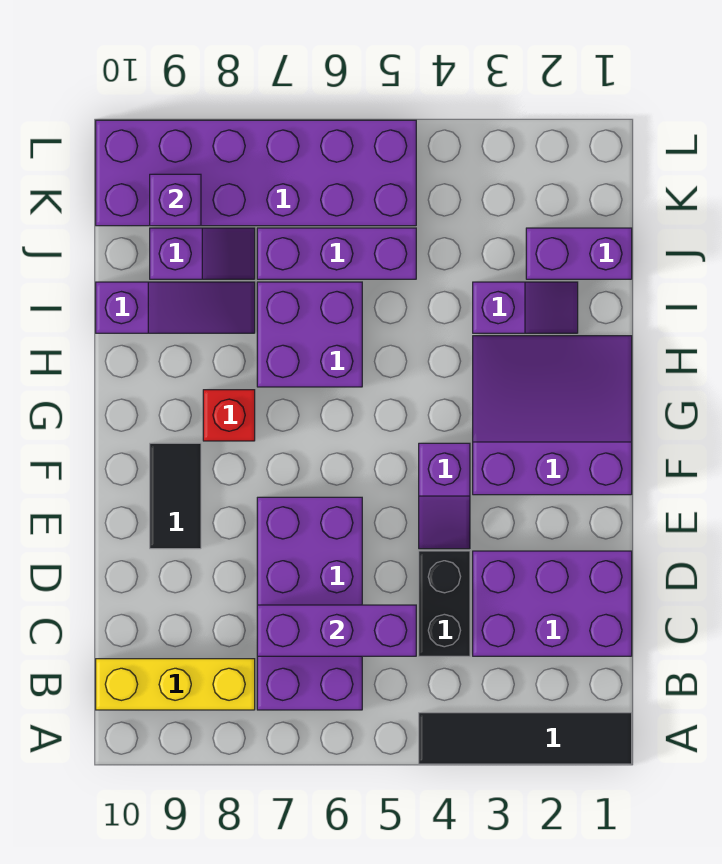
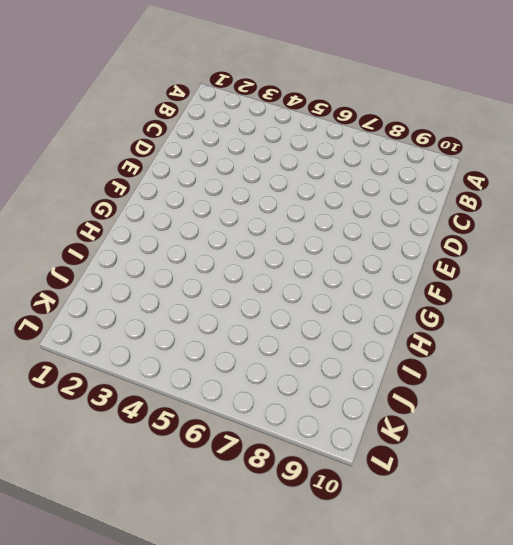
none -> black tile A1:A4 level 1
none -> purple brick B6:E7 level 1
none -> yellow brick B8:B10 level 1

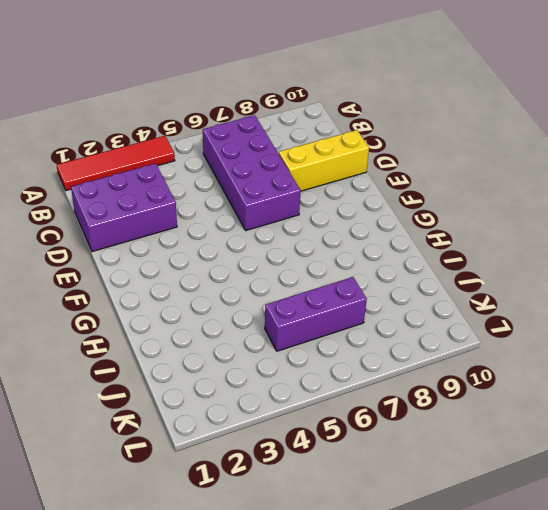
red tile A1:A4 level 1 -> black tile A1:A4 level 1
yellow brick D8:D10 level 1 -> yellow brick B8:B10 level 1
none -> black brick C4:D4 level 1
none -> purple slope E4:F4 level 1 top F
none -> black tile E9:F9 level 1

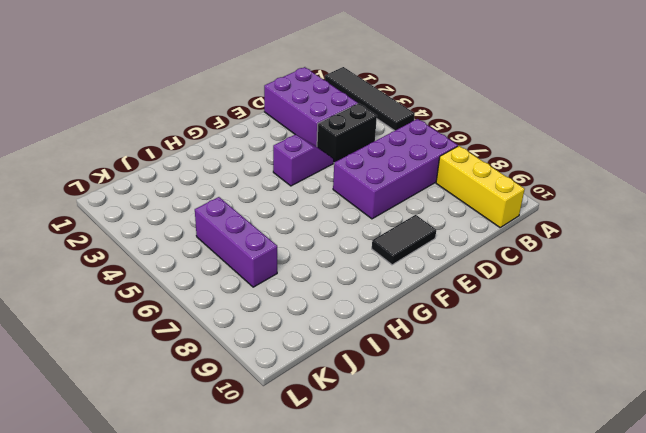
none -> purple slope F1:H3 level 1 top F
none -> red brick G8 level 1
none -> purple brick H6:I7 level 1

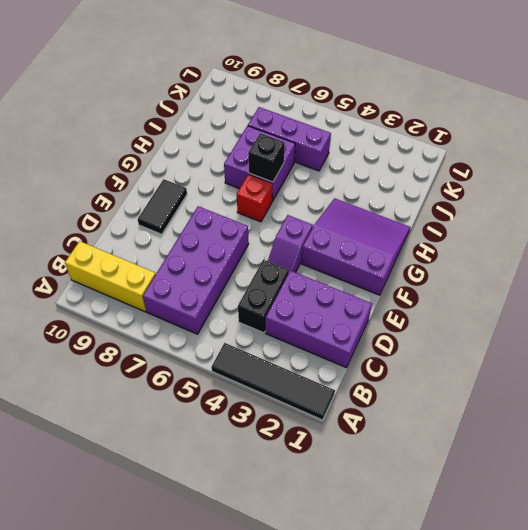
red brick G6 level 1 -> red brick G8 level 1
black brick H6 level 2 -> none
none -> purple slope I2:I3 level 1 top 3
none -> purple slope I8:I10 level 1 top 10
none -> purple brick J1:J2 level 1

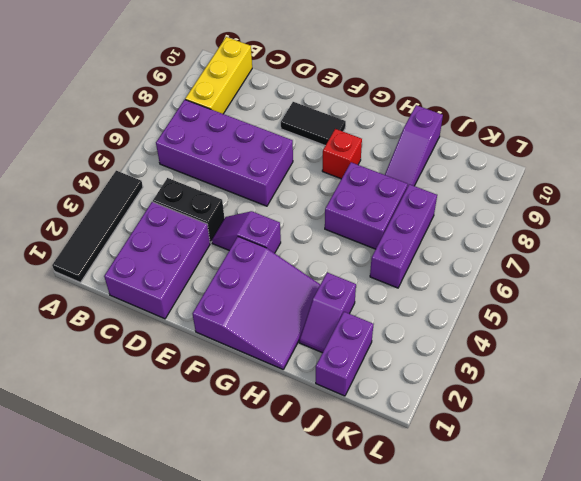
none -> purple slope J8:J9 level 1 top 9
none -> purple brick K5:L10 level 1
none -> purple brick C5:C7 level 2

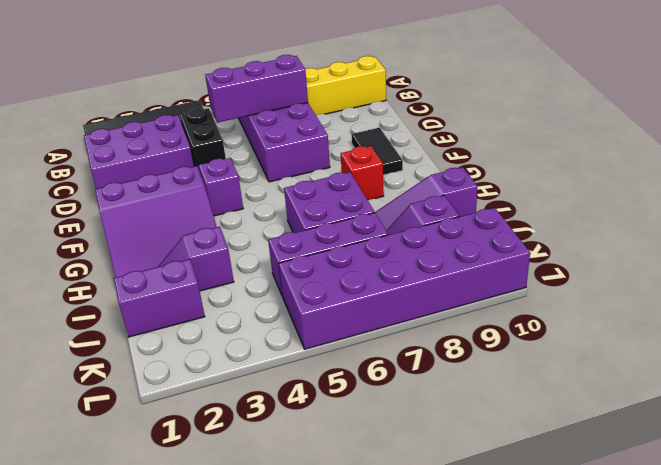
none -> purple brick K9 level 2

